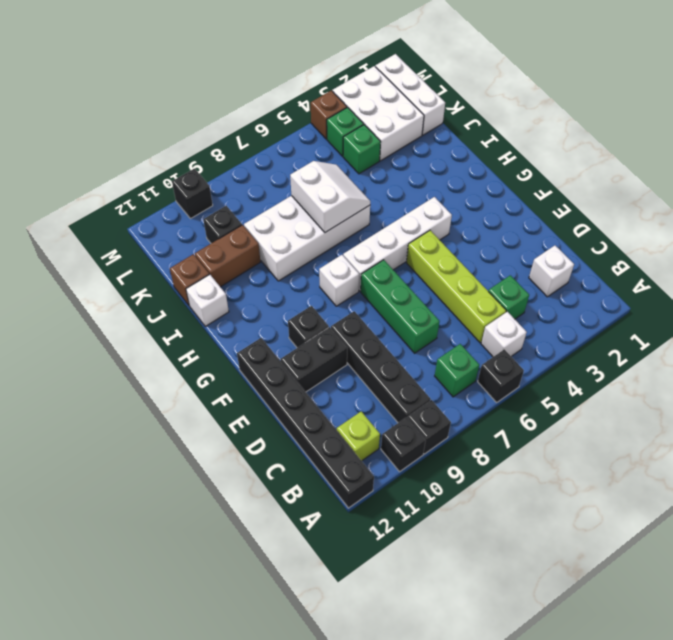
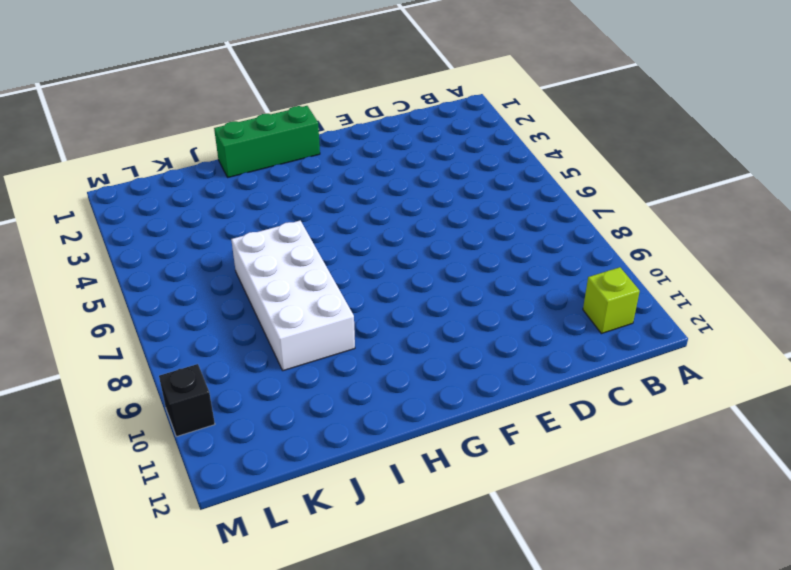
green brick G1:I1 level 1 -> green brick D7:F7 level 1
none -> black brick A6 level 1
none -> black brick A9 level 1
none -> black brick A10 level 1

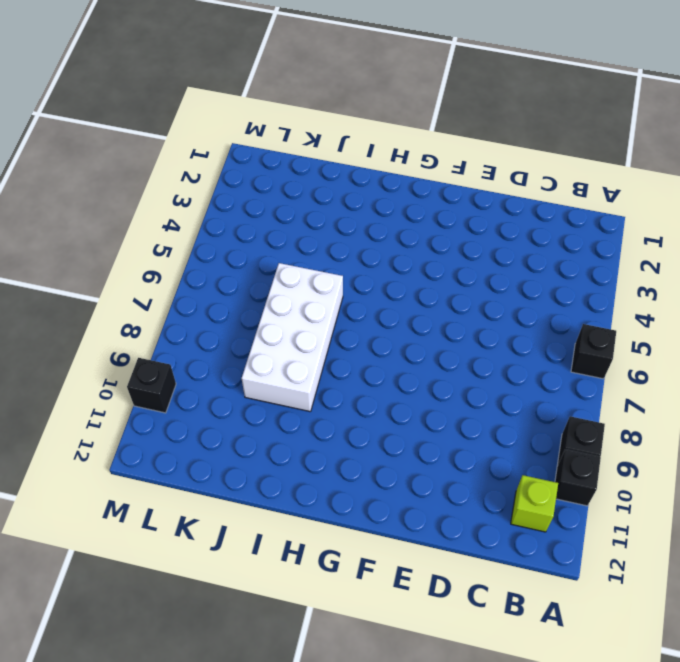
none -> black brick A12:F12 level 1
none -> white brick B5 level 1
none -> green brick B7 level 1

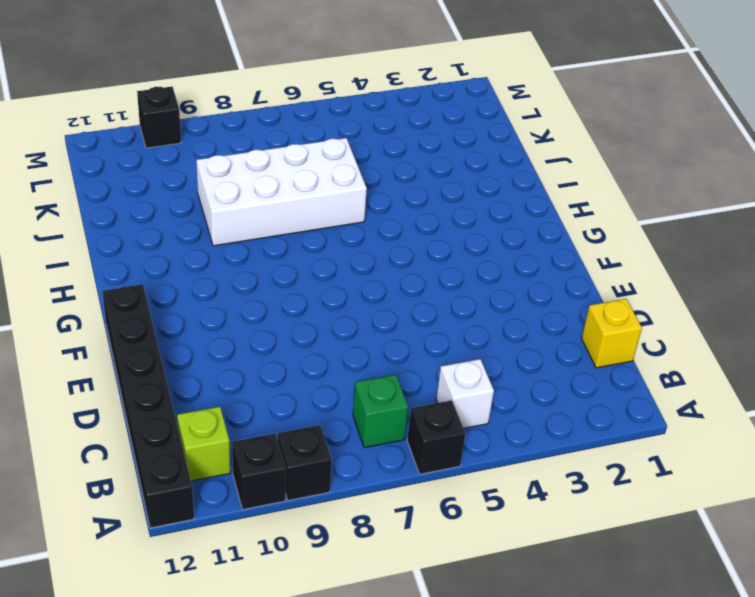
yellow brick C1 level 1 -> none
none -> black brick B9:E9 level 1
none -> white brick C2 level 1
none -> green brick C4 level 1

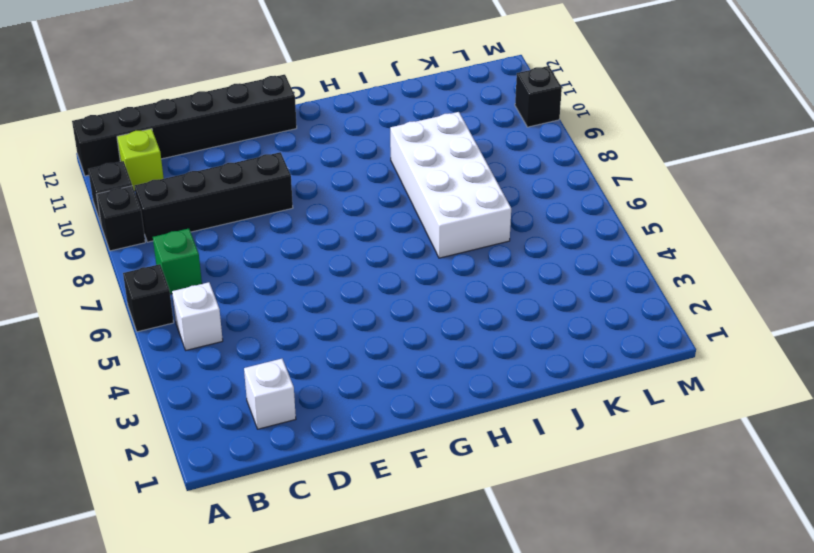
none -> green brick C4 level 1
none -> lime brick C5:F5 level 1
none -> green brick D7:F7 level 1

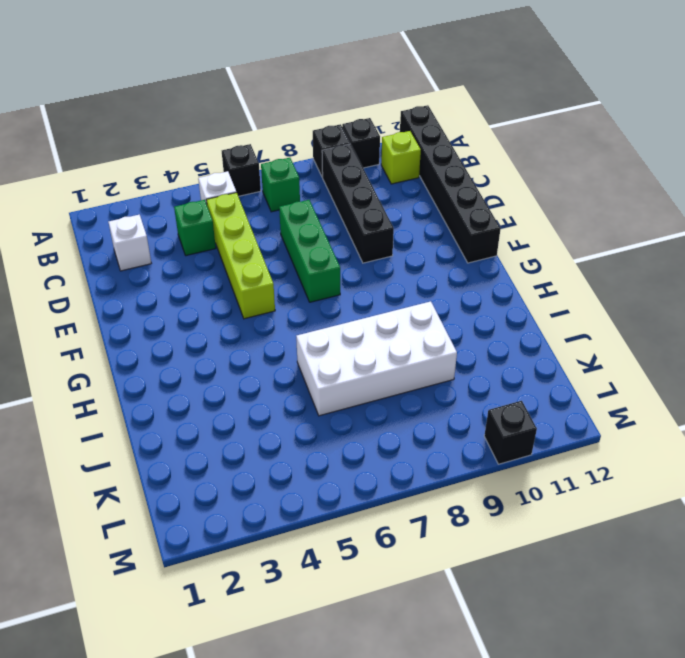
none -> black brick E10:E11 level 1
none -> black brick F10 level 1
none -> white brick G4:G7 level 1

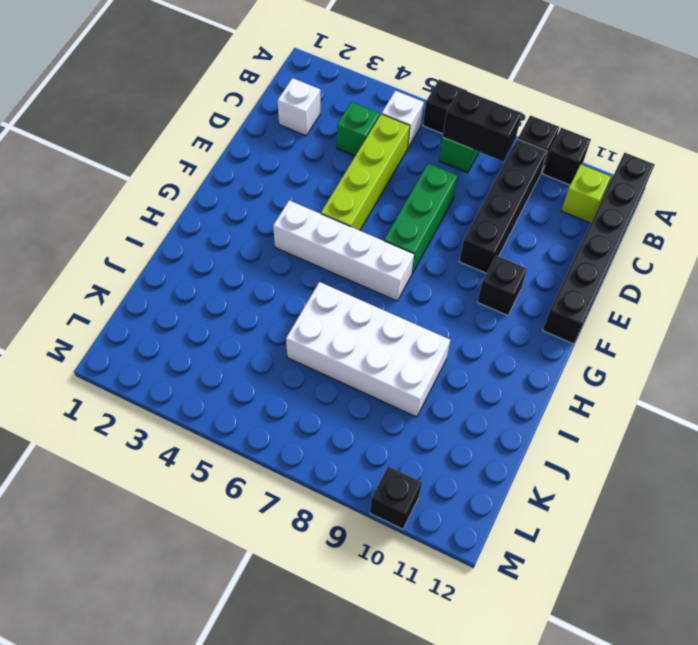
black brick B7:B8 level 2 -> black brick E10:E11 level 1
none -> white brick G8 level 1
none -> white brick I12 level 1
none -> brown brick J10:J11 level 1

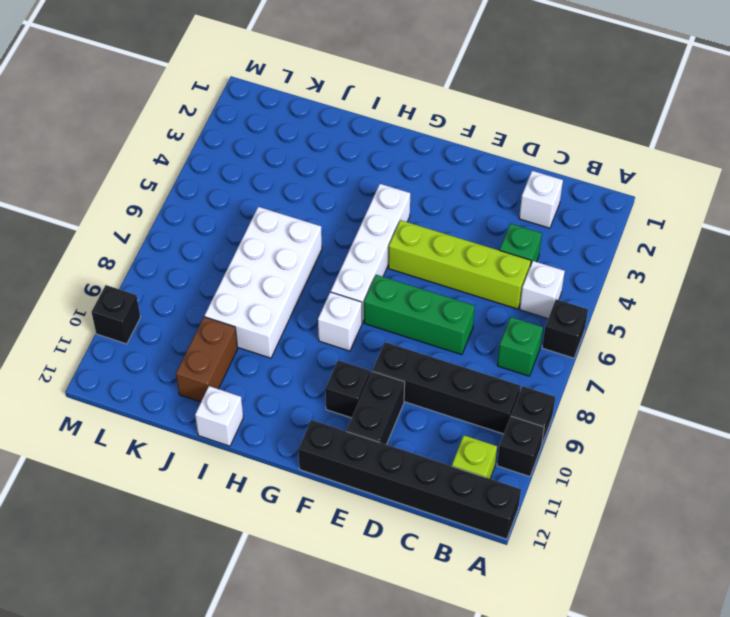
none -> brown brick J12 level 1
none -> white brick K1:M1 level 1
none -> white brick K2:M3 level 1

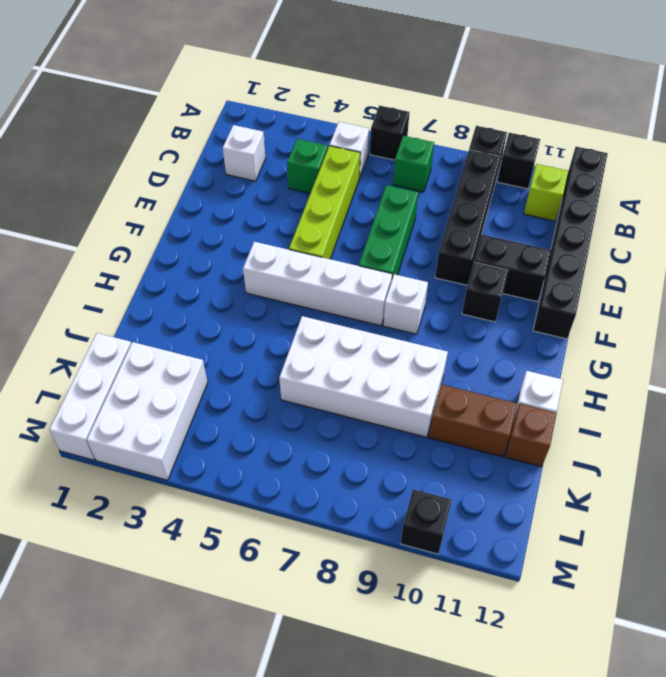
none -> green brick K4 level 1
none -> black brick K10 level 1
none -> green brick L4 level 1

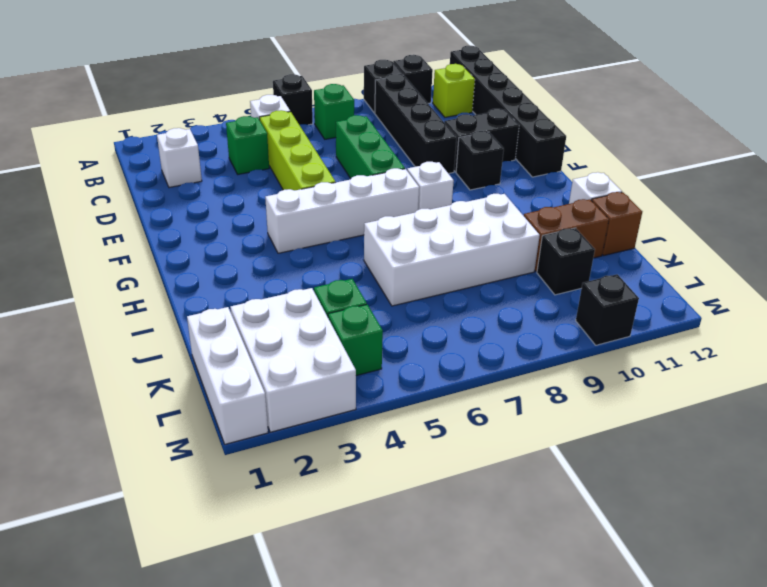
none -> brown brick M4 level 1
none -> white slope I6:J7 level 2 top 7

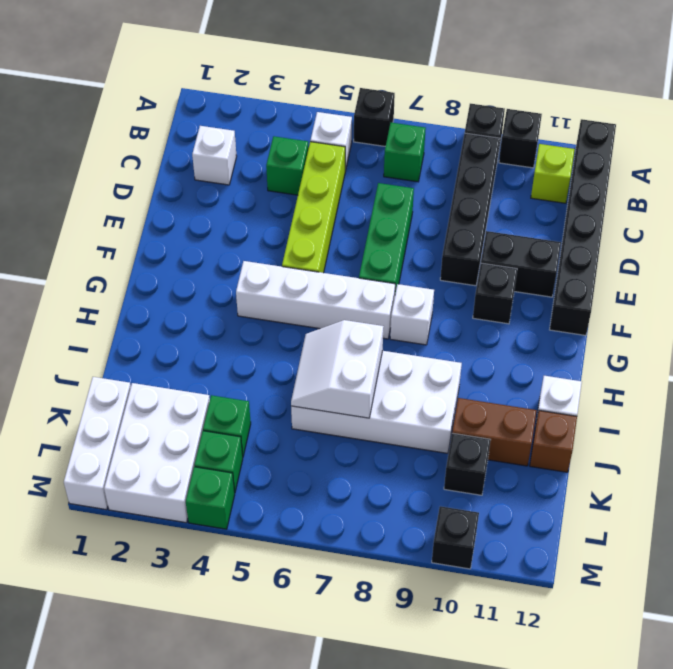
green brick M4 level 1 -> brown brick M4 level 1

